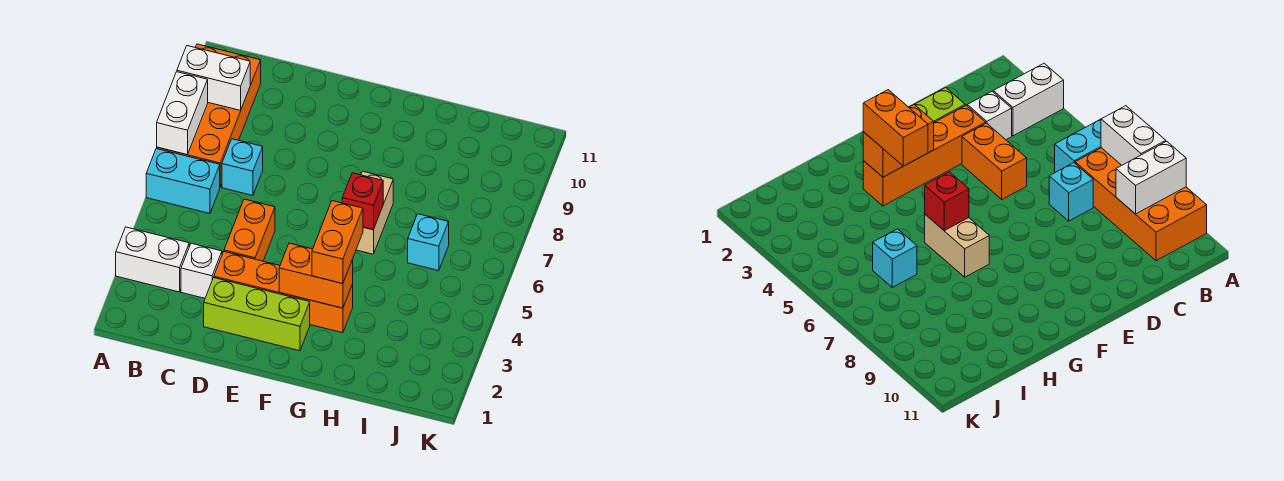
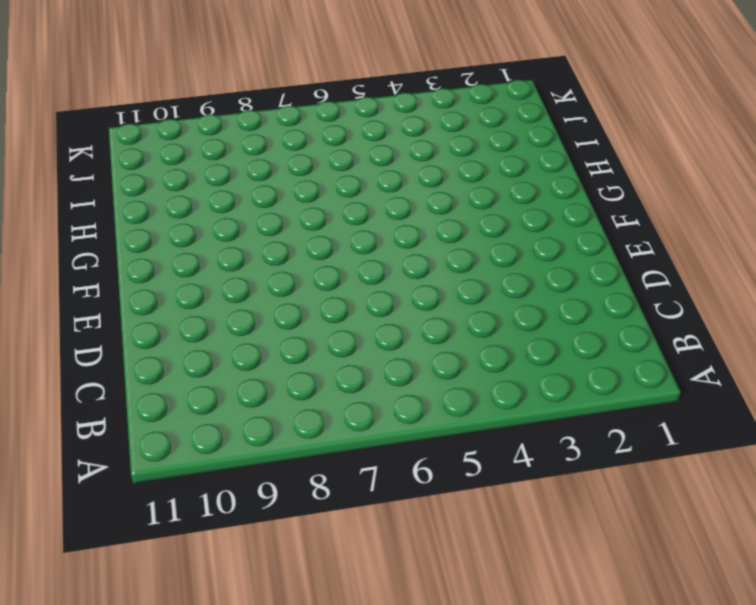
none -> white brick A3:B3 level 1
none -> cyan brick A6:B6 level 1
none -> orange brick A7:B10 level 1

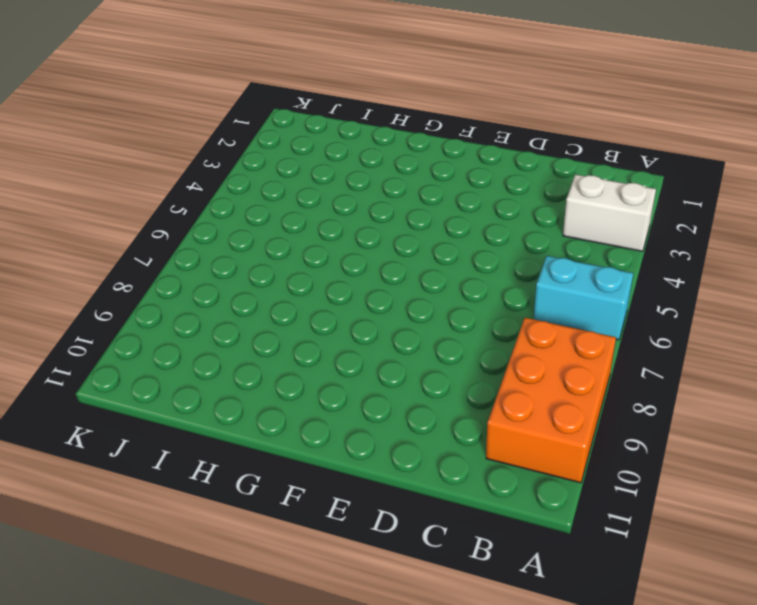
orange brick A8:B10 level 1 -> orange brick A7:B10 level 1
none -> white brick C3 level 1
none -> cyan brick C7 level 1
none -> lime brick D2:F2 level 1

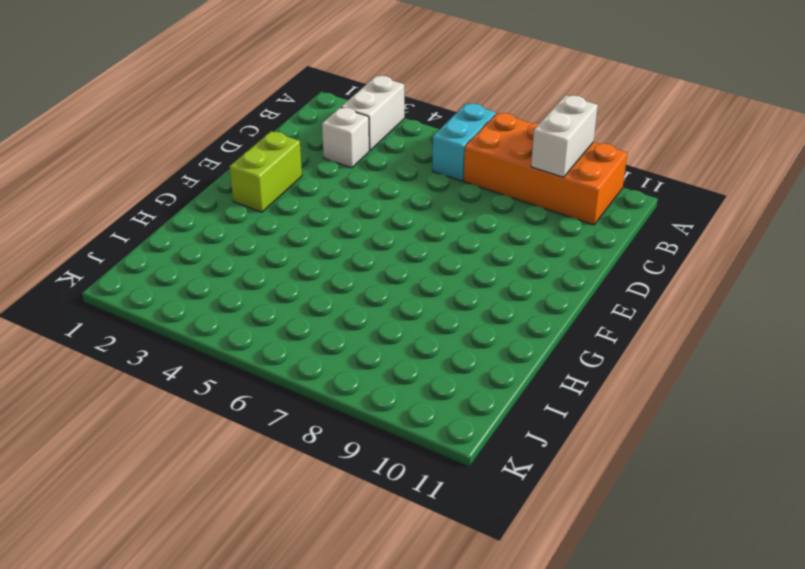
lime brick E2:F2 level 1 -> lime brick D2:F2 level 1
none -> cyan brick C7 level 1
none -> orange brick D3:G3 level 1
none -> orange brick D4:D5 level 1

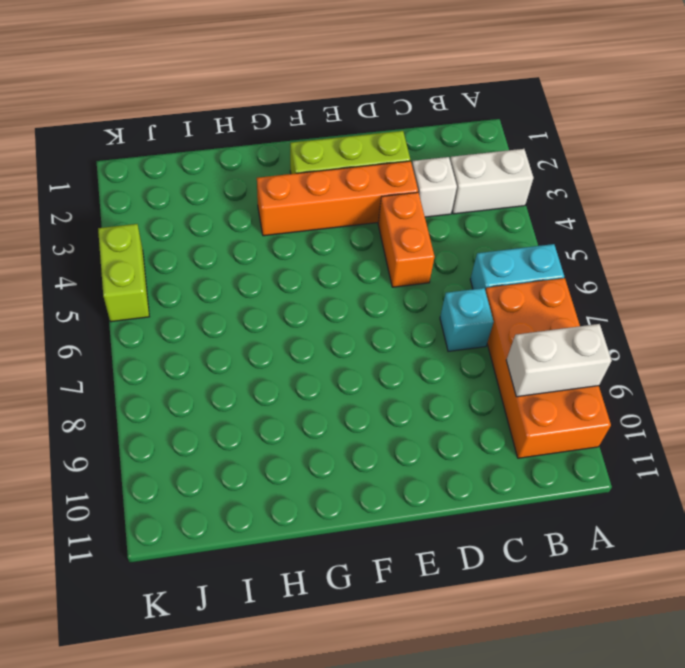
lime brick K4:K5 level 1 -> none
none -> tan brick G6:G7 level 1
none -> cyan brick I6 level 1
none -> white brick A7:A8 level 2

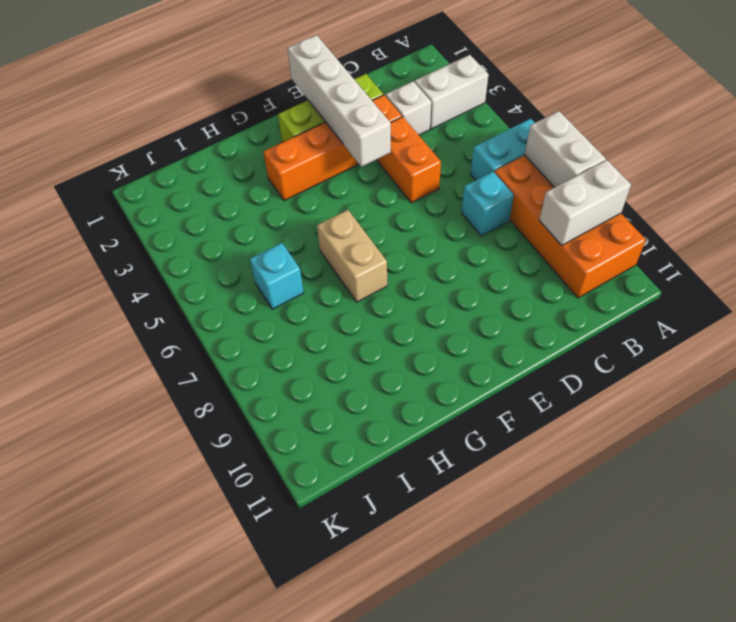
white brick E1:E4 level 2 -> none
none -> orange brick F3:G3 level 2
none -> red brick G6 level 2
none -> orange brick G3:G4 level 3

